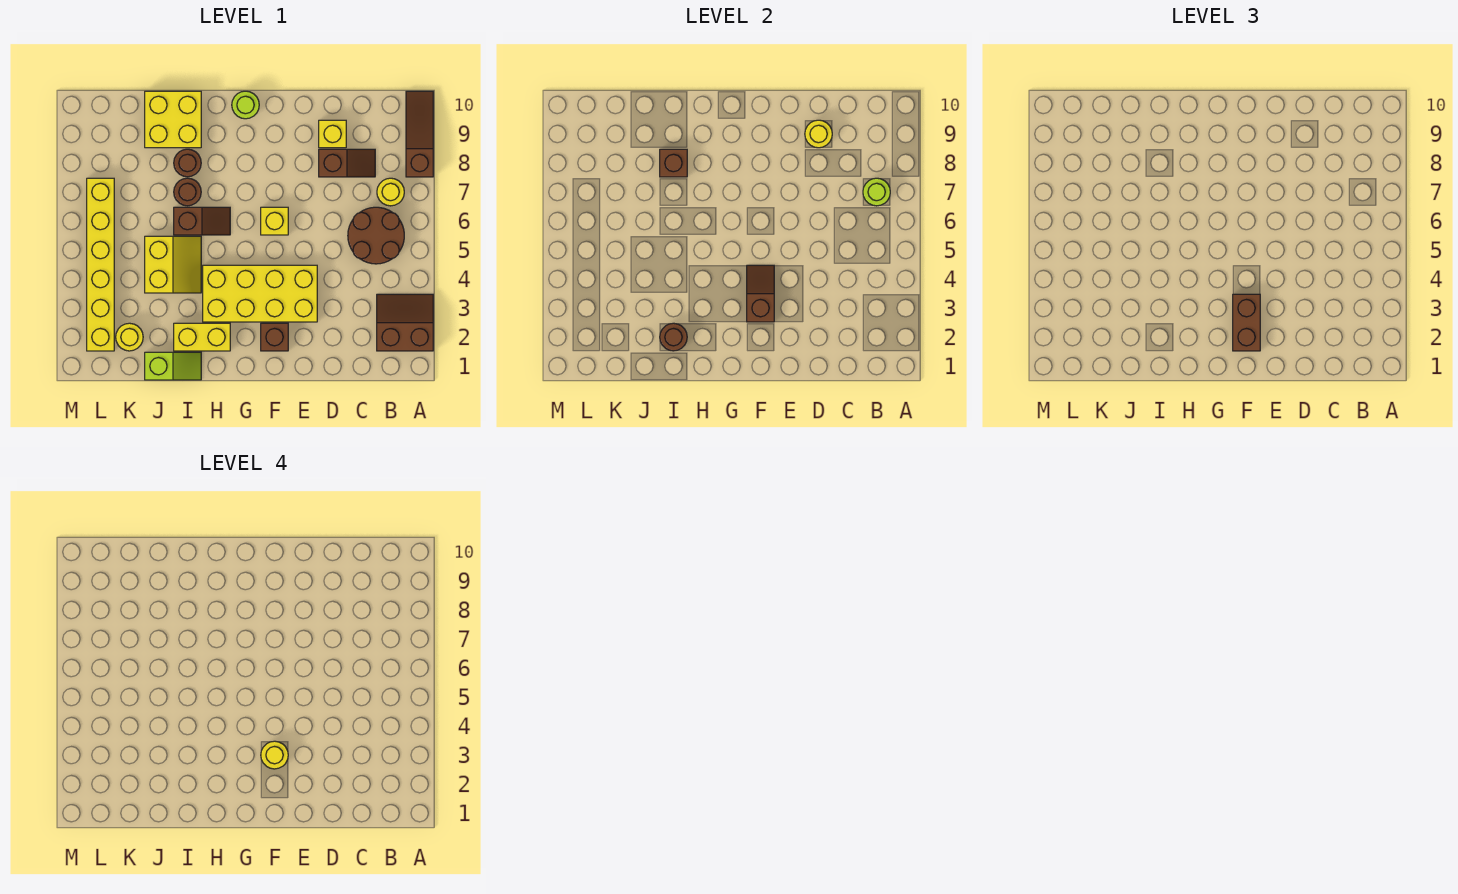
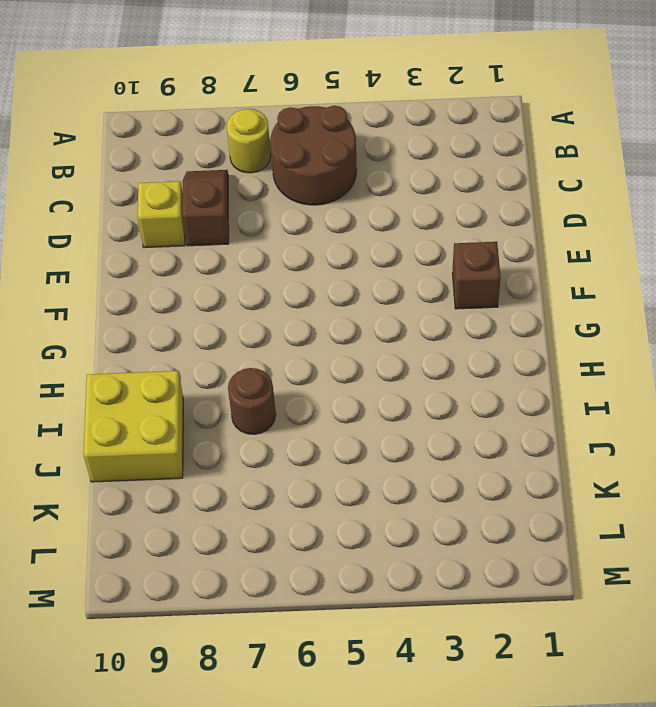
none -> brown slope A2:B3 level 1 top 2
none -> brown slope A8:A10 level 1 top 8
none -> yellow brick E3:H4 level 1

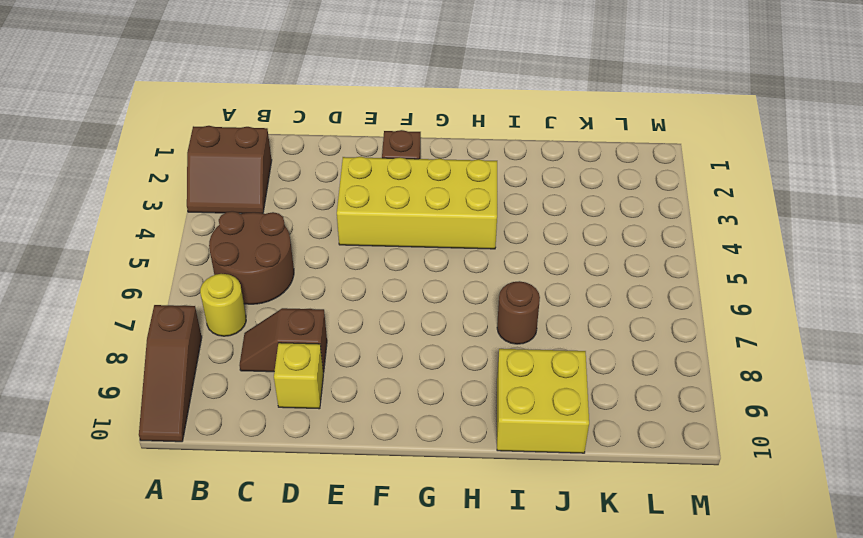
none -> yellow brick F6 level 1
none -> lime round brick G10 level 1
none -> yellow brick H2:I2 level 1

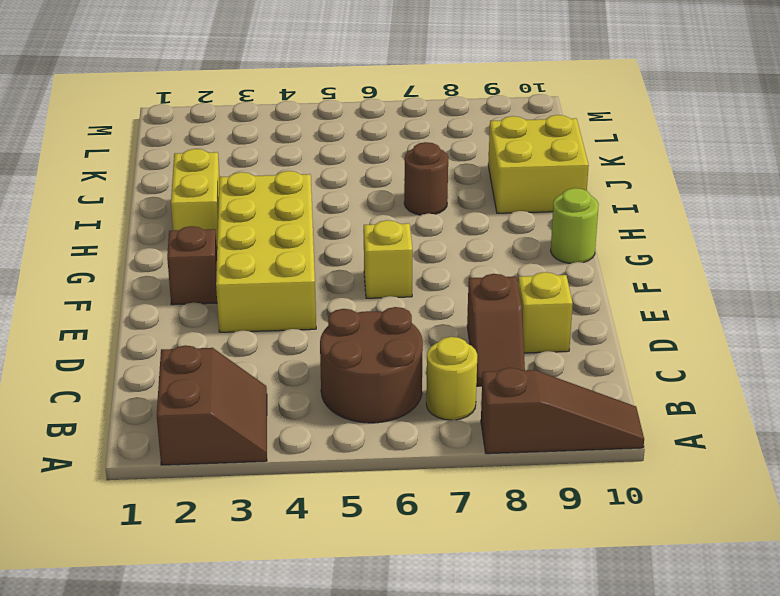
none -> brown slope H6:I6 level 1 top I
none -> lime slope I1:J1 level 1 top J
none -> yellow slope I4:J5 level 1 top J

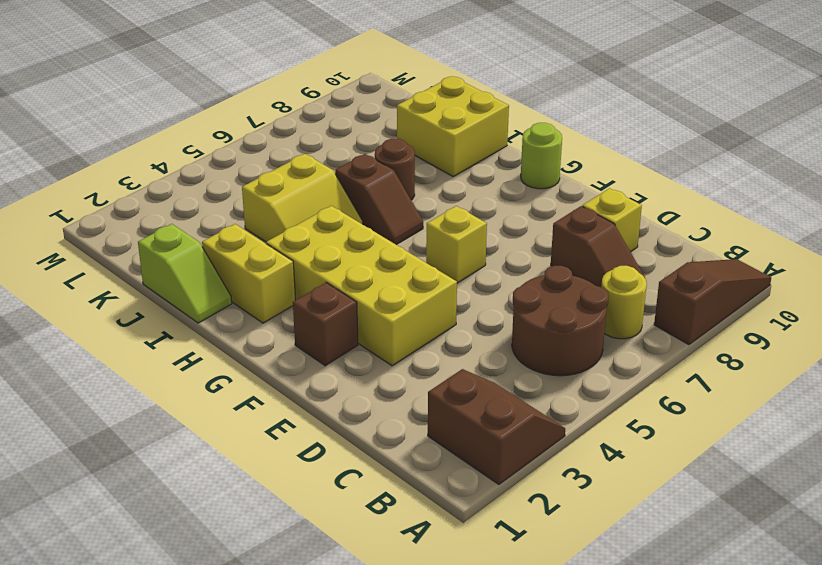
none -> brown round brick I8 level 1
none -> yellow round brick K2 level 1
none -> yellow brick L2:L7 level 1

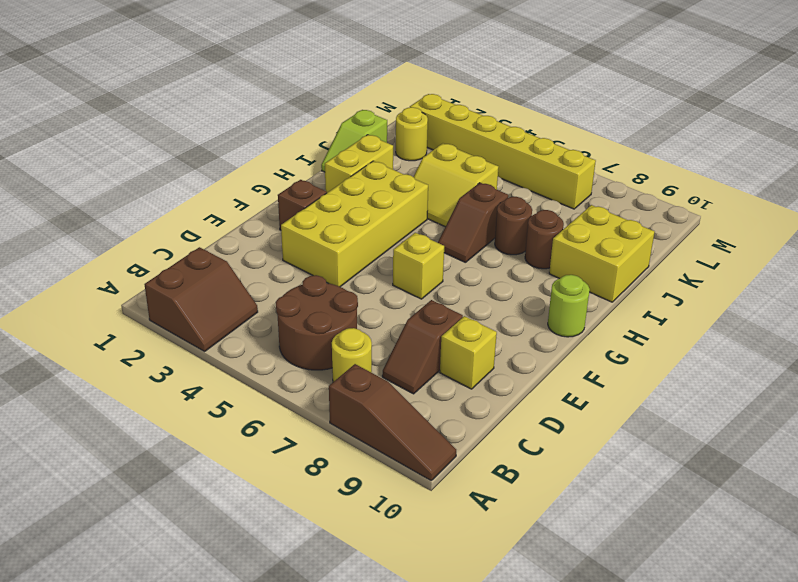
none -> lime round brick B7 level 2
none -> yellow round brick D9 level 2
none -> brown slope F3:F4 level 2 top 3

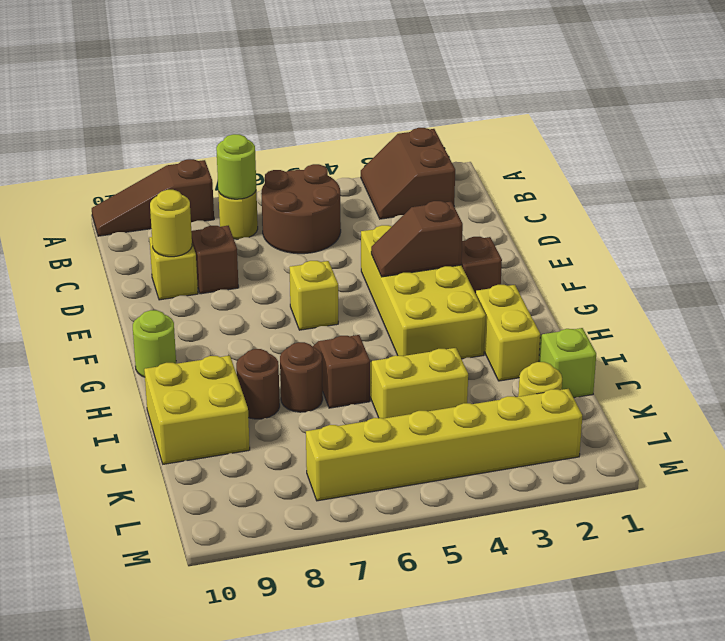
none -> brown round brick I2 level 2
none -> brown brick I8 level 2
none -> brown brick F2:F3 level 3

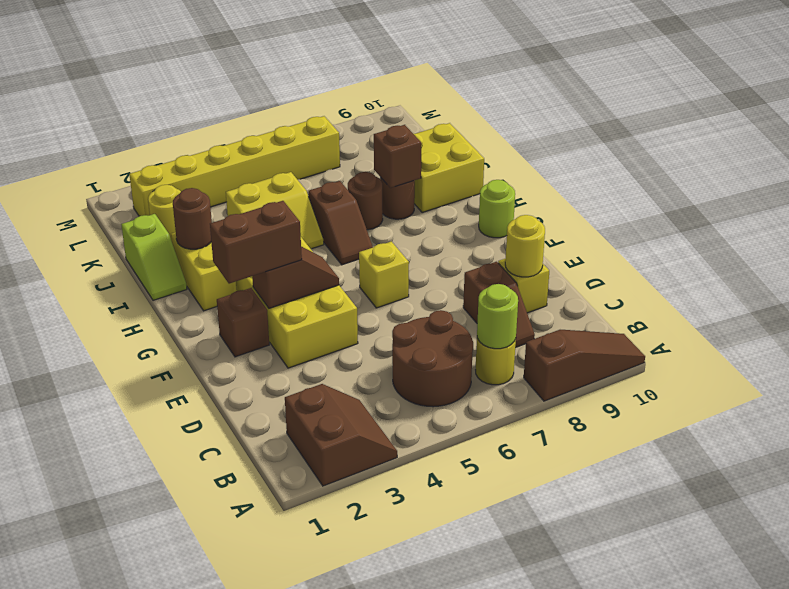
none -> yellow round brick F3 level 4

